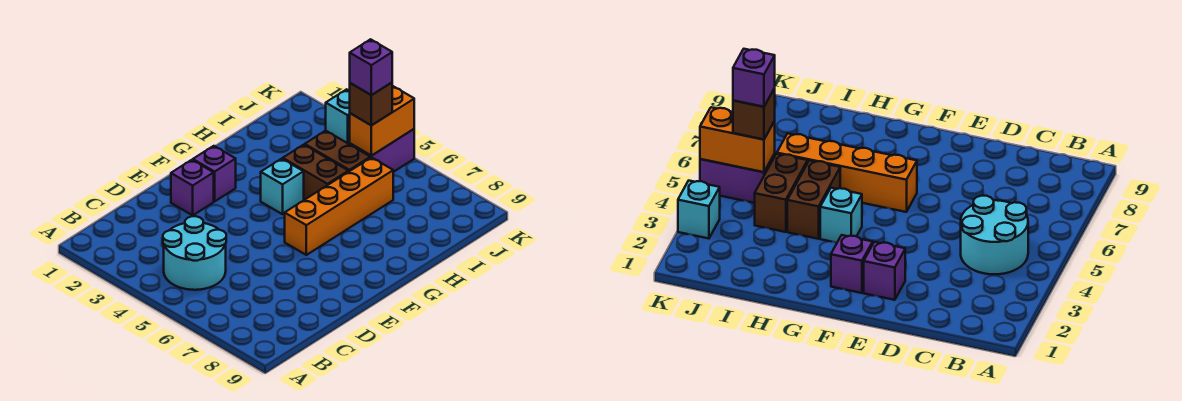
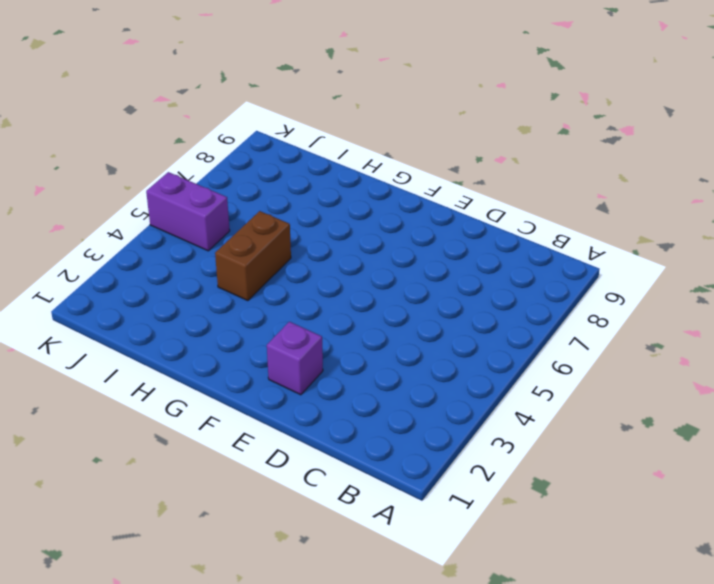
none -> cyan round brick B4:C5 level 1
none -> purple brick F2 level 1
none -> orange brick F6:I6 level 1

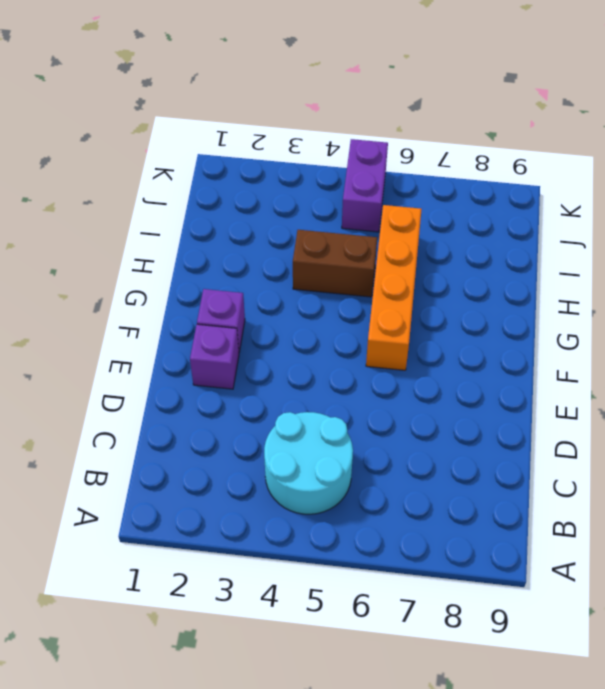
none -> cyan brick G4 level 1
none -> brown brick I4:I5 level 1
none -> cyan brick K3 level 1

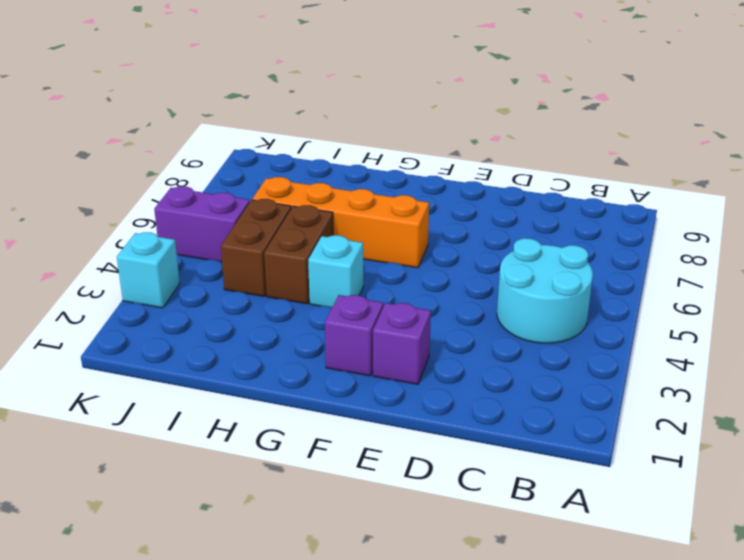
none -> orange brick J5:K5 level 2
none -> brown brick J5 level 3
none -> purple brick J5 level 4

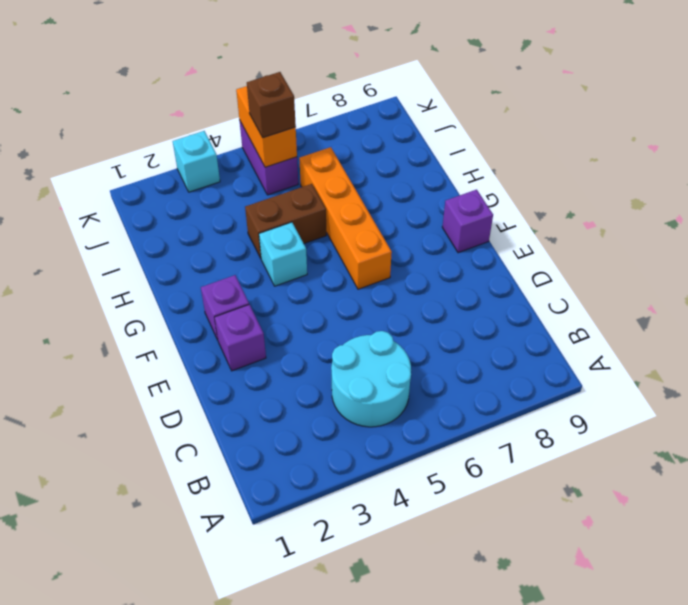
purple brick F9 level 1 -> purple brick J5 level 4
none -> brown brick I4:I5 level 1

